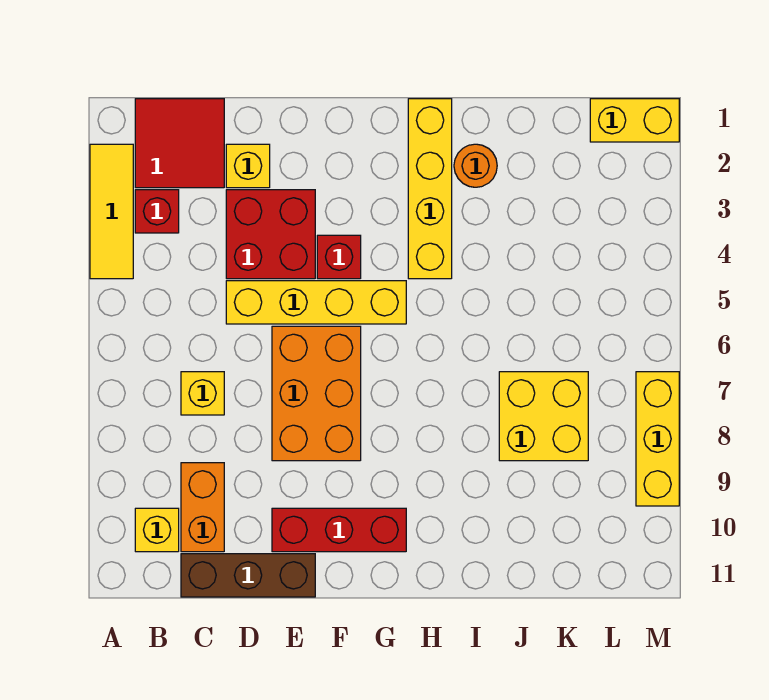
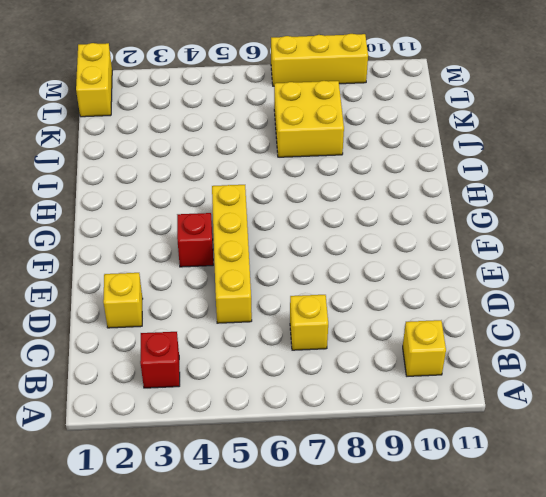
none -> yellow tile A2:A4 level 1
none -> red tile B1:C2 level 1
none -> orange brick C9:C10 level 1

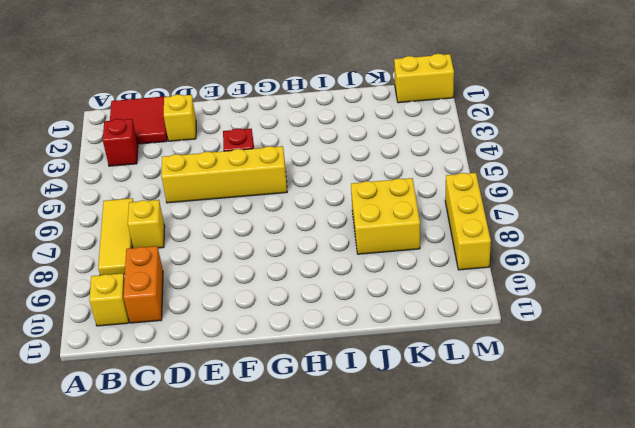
yellow tile B6:B8 level 1 -> yellow tile A2:A4 level 1
none -> brown brick C11:E11 level 1
none -> red brick D3:E4 level 1
none -> orange brick E6:F8 level 1

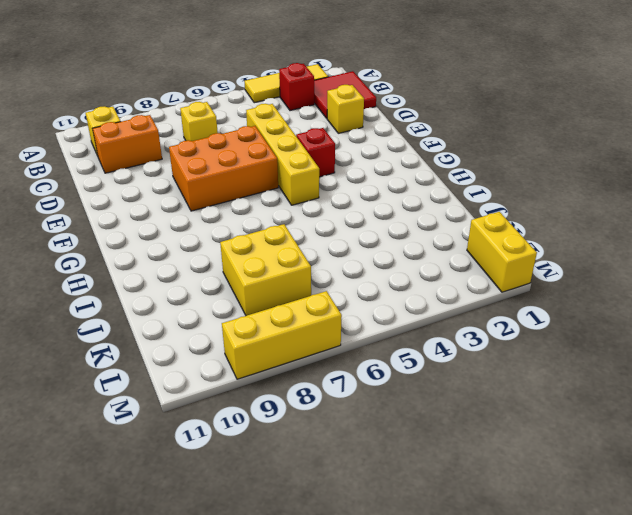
none -> brown brick C11:E11 level 1
none -> red brick D3:E4 level 1
none -> red brick E10:G10 level 1

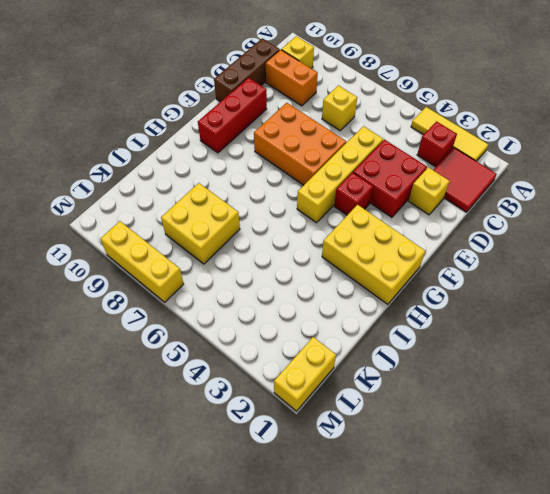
yellow brick G1:H3 level 1 -> yellow brick H1:H4 level 1
none -> orange round brick I2 level 1

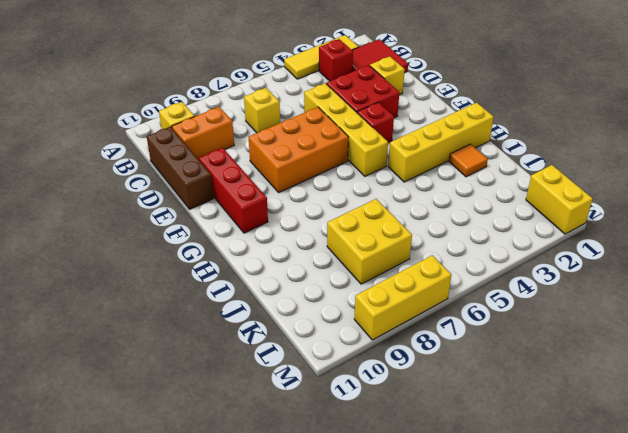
orange tile I2 level 1 -> orange round brick I2 level 1

